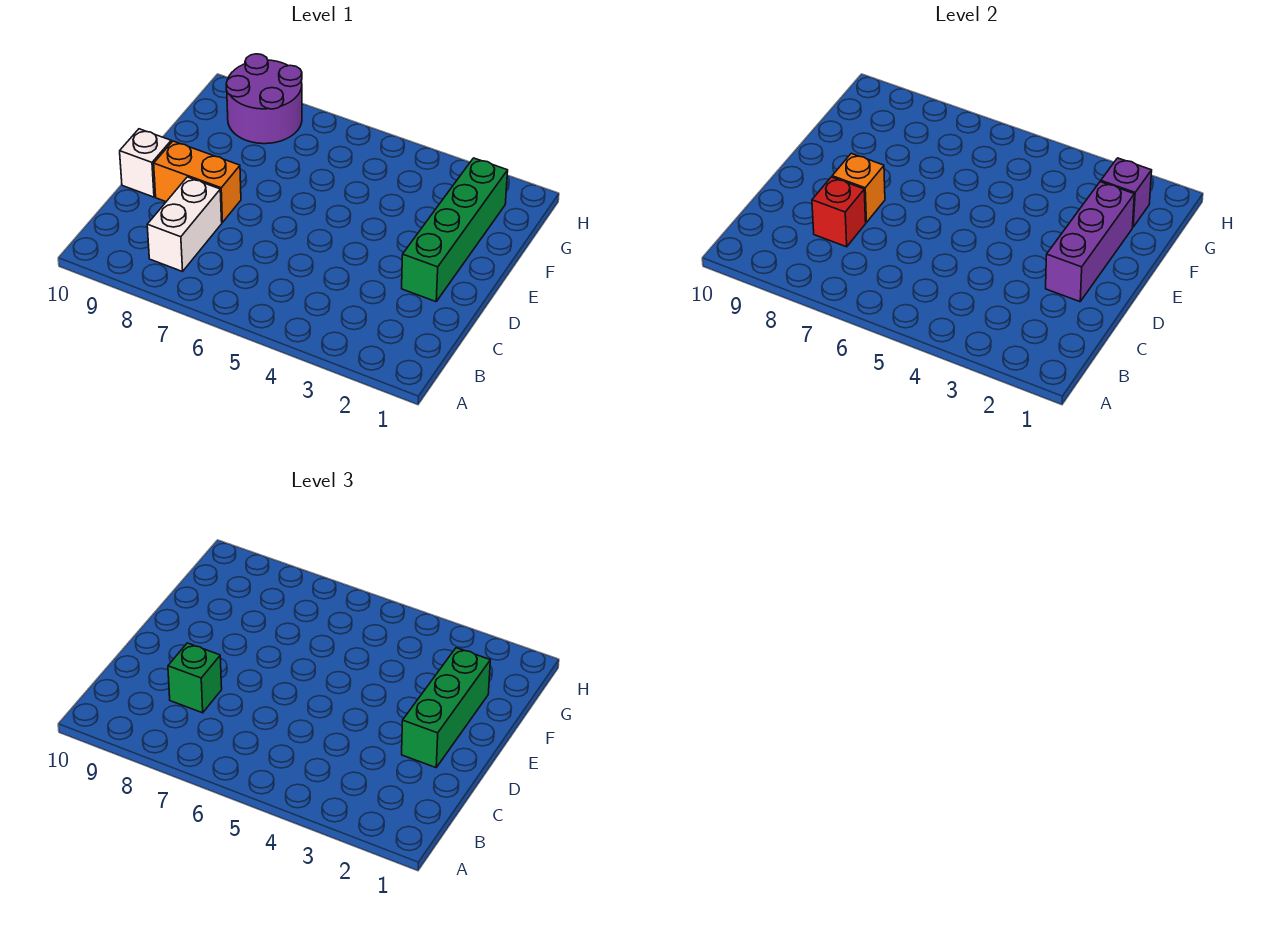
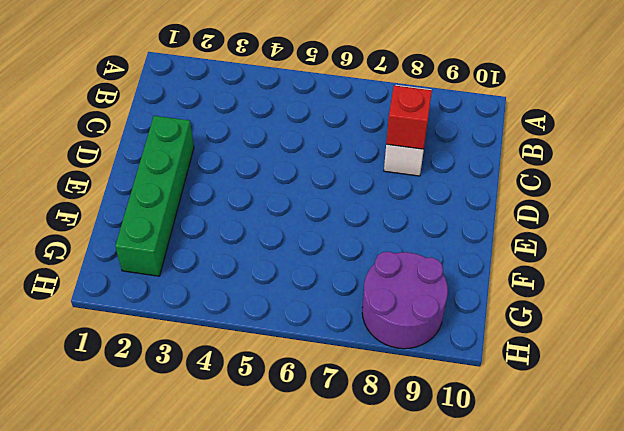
none -> orange brick D8:D9 level 1
none -> white brick D10 level 1

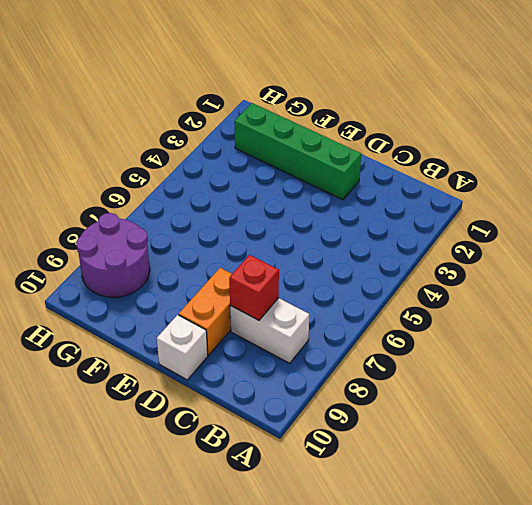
none -> purple brick D2:F2 level 2
none -> orange brick D8 level 2

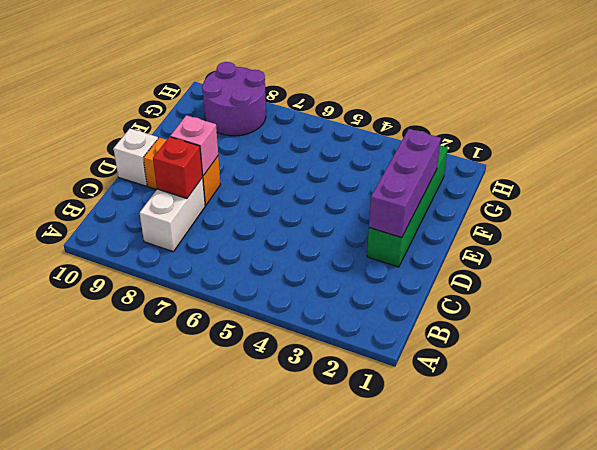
pink brick D8 level 2 -> orange brick D8 level 2
none -> purple brick G2 level 2
none -> green brick C8 level 3

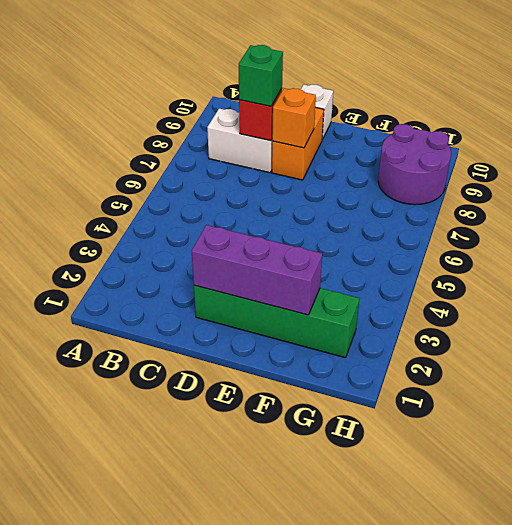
none -> purple brick G2 level 2
none -> green brick D2:F2 level 3

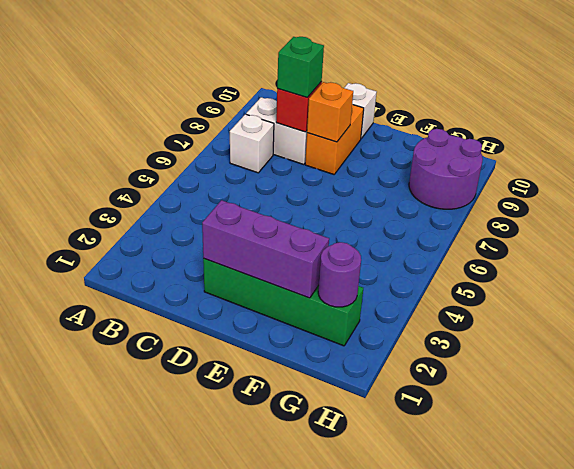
white brick B7 level 1 -> none
purple round brick G2 level 2 -> purple brick G2 level 2
none -> green brick D2:F2 level 3

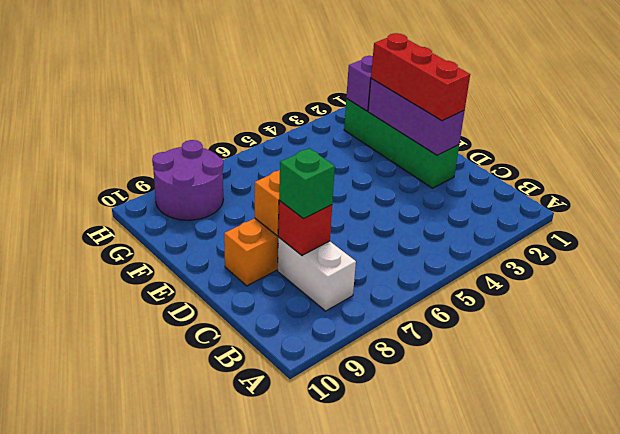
red brick D2:F2 level 3 -> green brick D2:F2 level 3
none -> white brick D10 level 1

